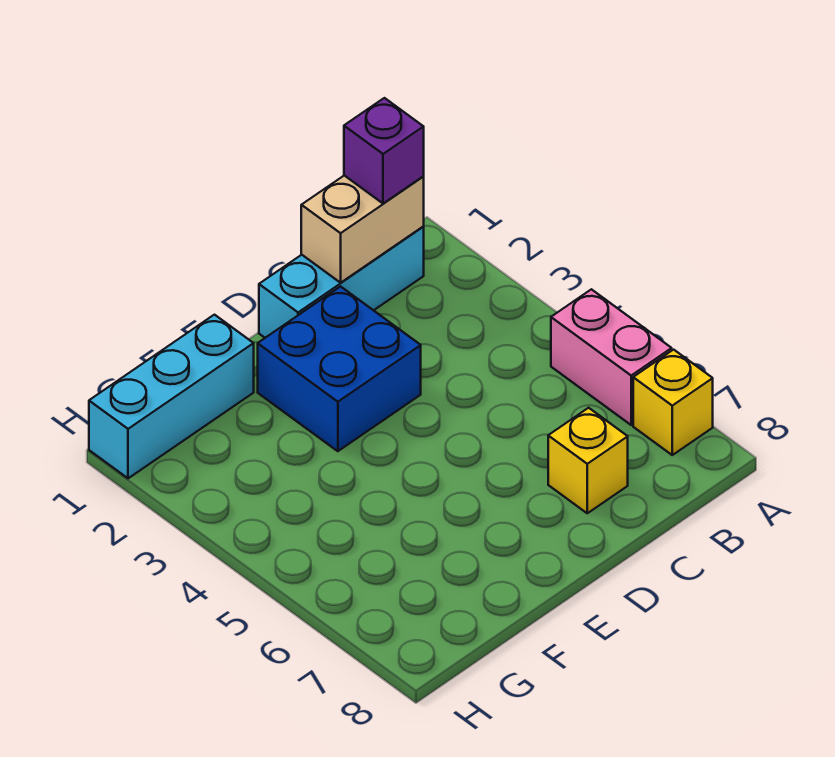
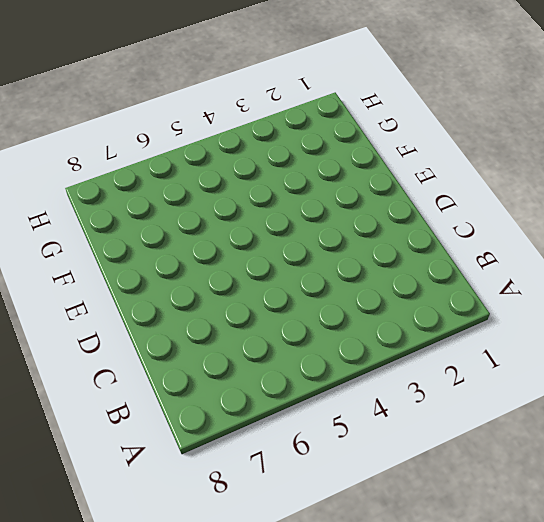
none -> pink brick A5:A6 level 1
none -> yellow brick A7 level 1

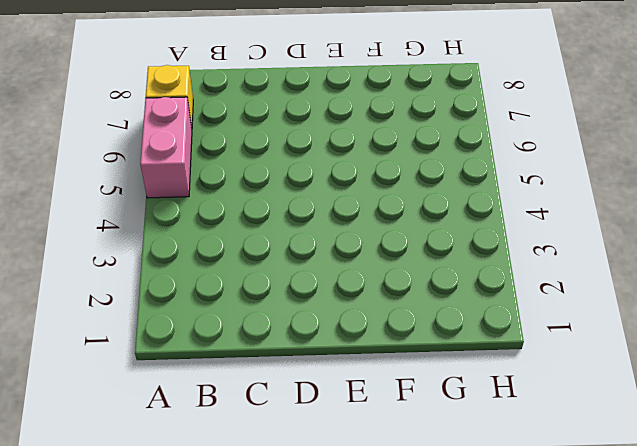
none -> cyan brick B1:D1 level 1
none -> yellow brick C7 level 1

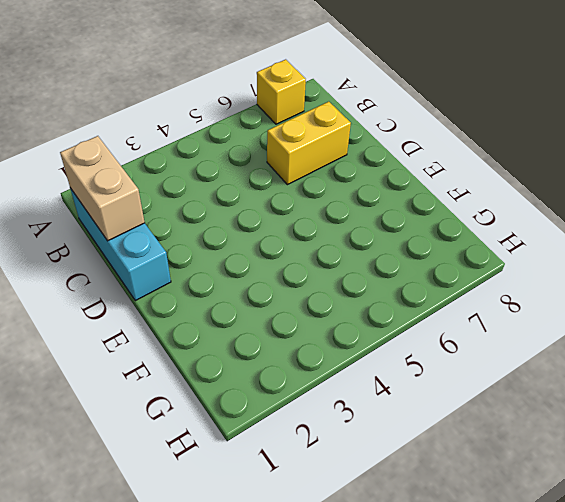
yellow brick C6:C7 level 1 -> yellow brick C7 level 1
none -> pink brick A5:A6 level 1
none -> blue brick D2:E3 level 1

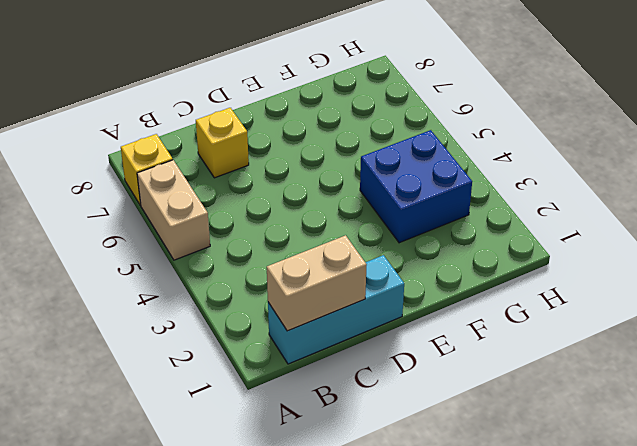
tan brick A5:A6 level 1 -> pink brick A5:A6 level 1
blue brick F3:G4 level 1 -> blue brick D2:E3 level 1
none -> cyan brick F1:H1 level 1
none -> purple brick B1 level 3

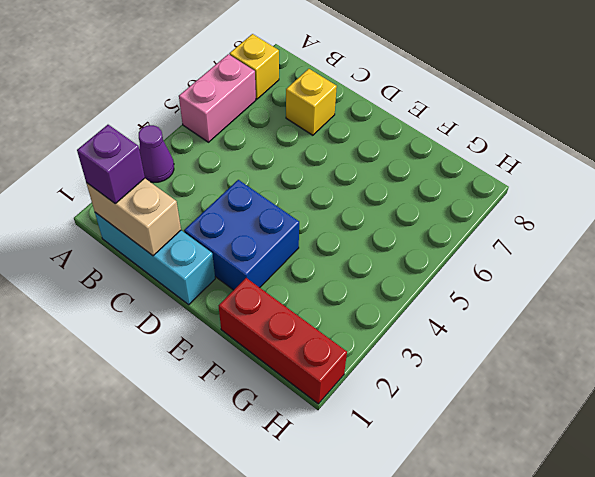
purple cone A3 level 1 -> none
red brick F1:H1 level 1 -> cyan brick F1:H1 level 1

